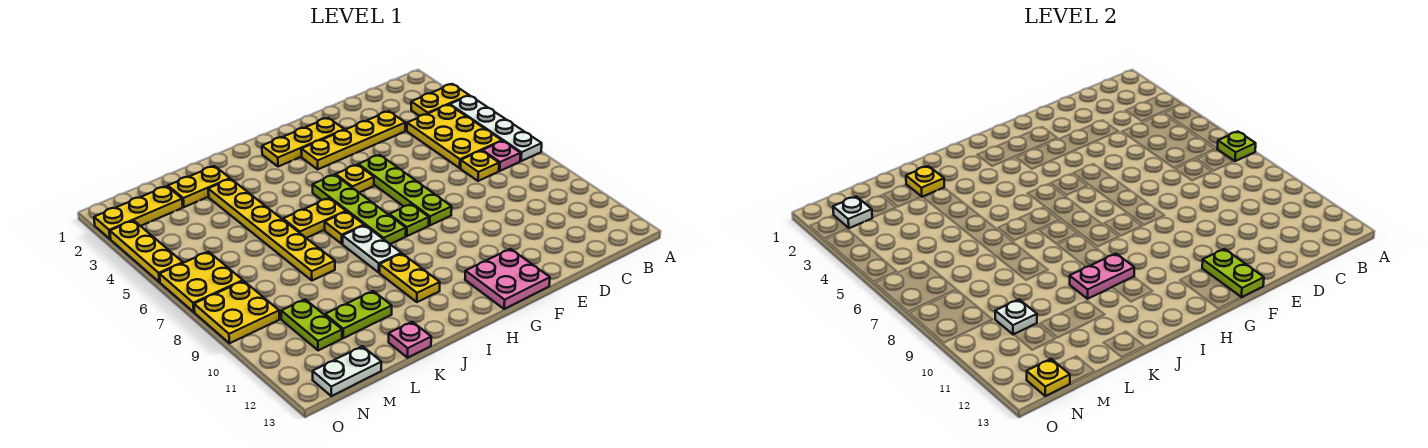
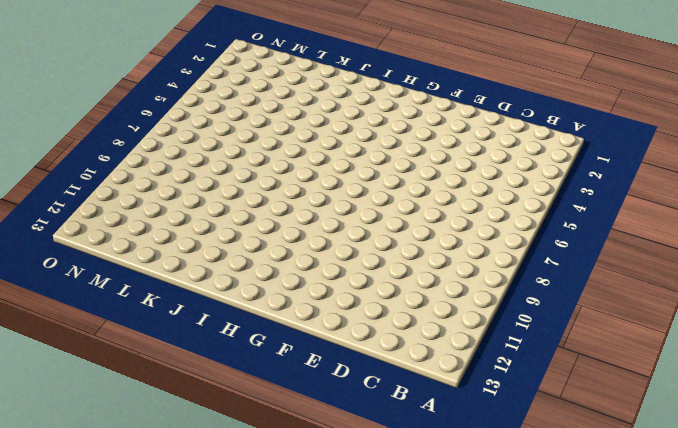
none -> yellow plate A3:B3 level 1
none -> white plate A4:A7 level 1
none -> yellow plate B4:C6 level 1
none -> pink plate B7 level 1

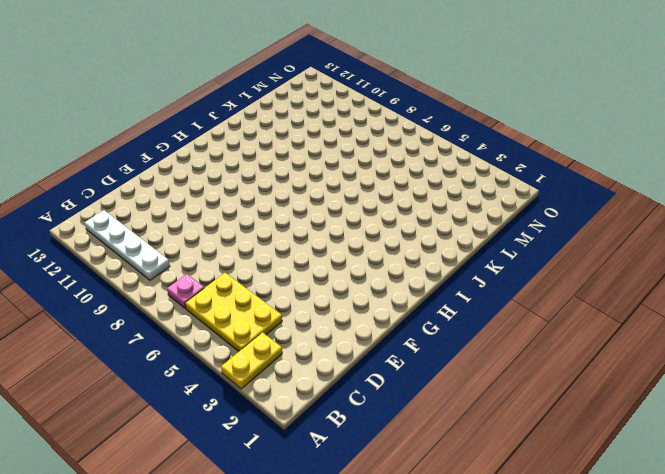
white plate B9:B12 level 1 -> white plate A4:A7 level 1
none -> yellow plate C7 level 1
none -> yellow plate D3:G3 level 1
none -> yellow plate F2:H2 level 1
none -> lime plate F5:F8 level 1

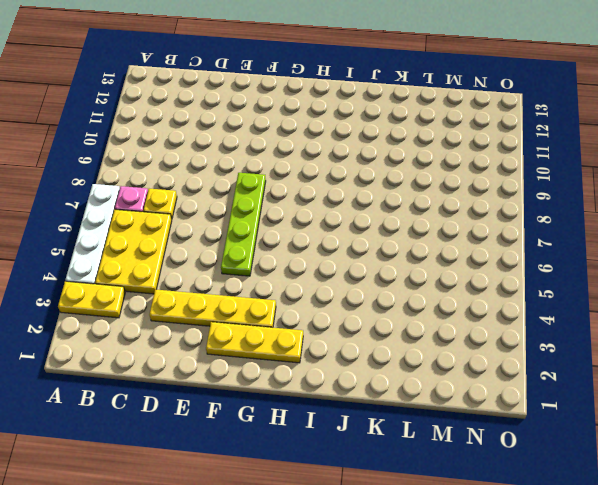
none -> pink plate F12:G13 level 1
none -> yellow plate G5 level 1
none -> lime plate G8 level 1
none -> lime plate H5:H8 level 1

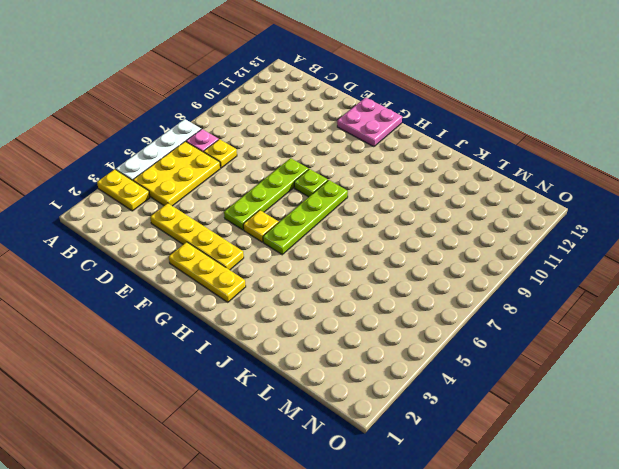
none -> yellow plate I6:J6 level 1
none -> yellow plate I7 level 1
none -> white plate I8:I9 level 1
none -> yellow plate I10:I11 level 1

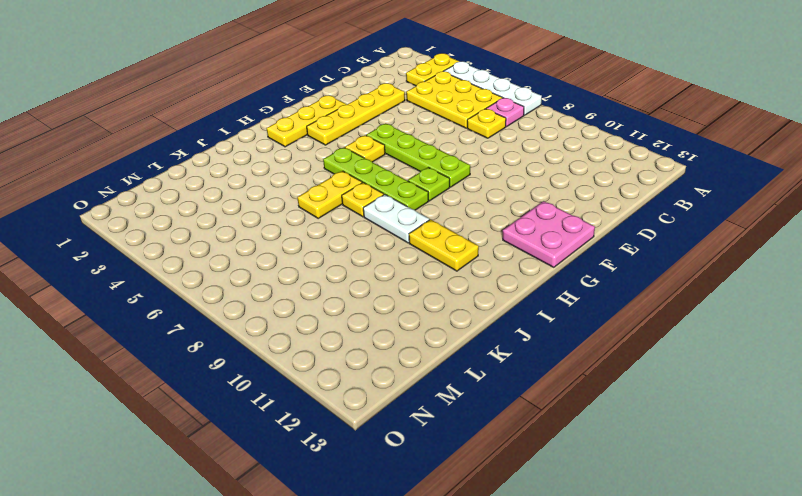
none -> yellow plate K2:L2 level 1
none -> yellow plate K3:K8 level 1
none -> lime plate K11:L11 level 1
none -> pink plate K13 level 1

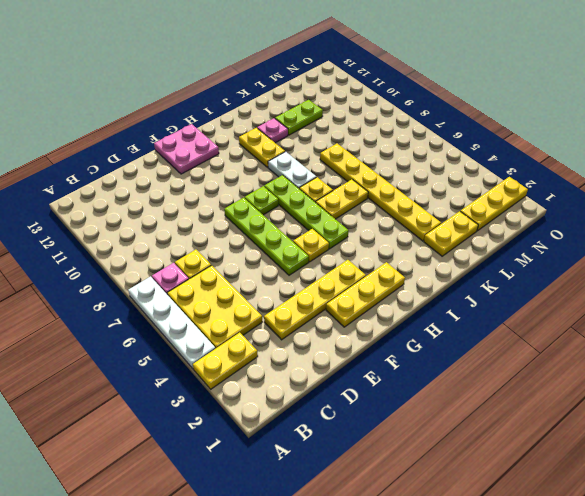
pink plate J11 level 1 -> pink plate K13 level 1
none -> lime plate M10:M11 level 1
none -> white plate M13:N13 level 1
none -> yellow plate N6:O7 level 1
none -> yellow plate N8:O9 level 1

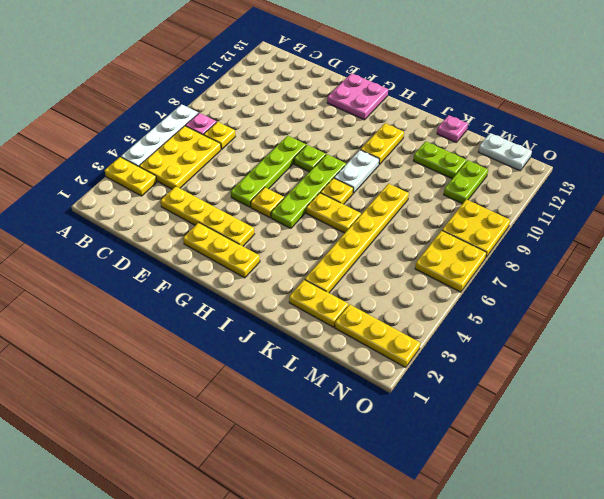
none -> yellow plate O3:O5 level 1
none -> lime plate A7 level 2
none -> lime plate F12:F13 level 2
none -> pink plate I10:J10 level 2

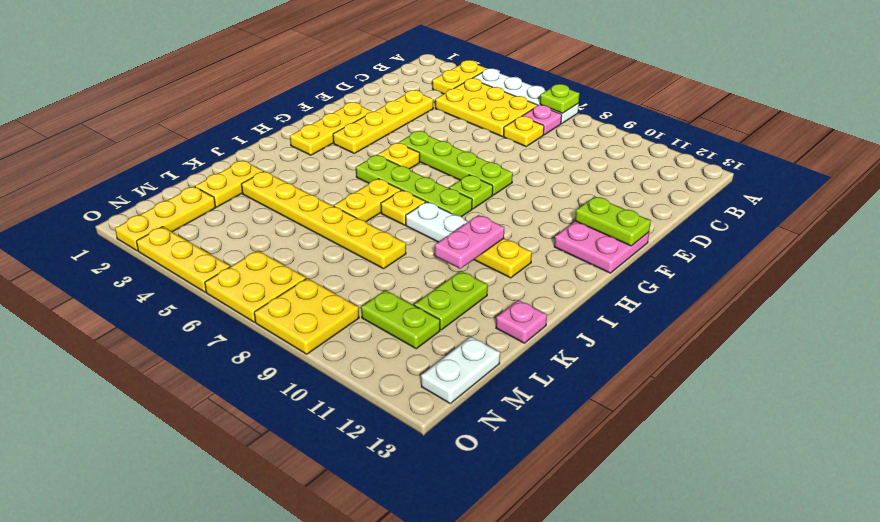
none -> yellow plate K2 level 2
none -> white plate M10 level 2
none -> white plate N2 level 2
none -> yellow plate N13 level 2

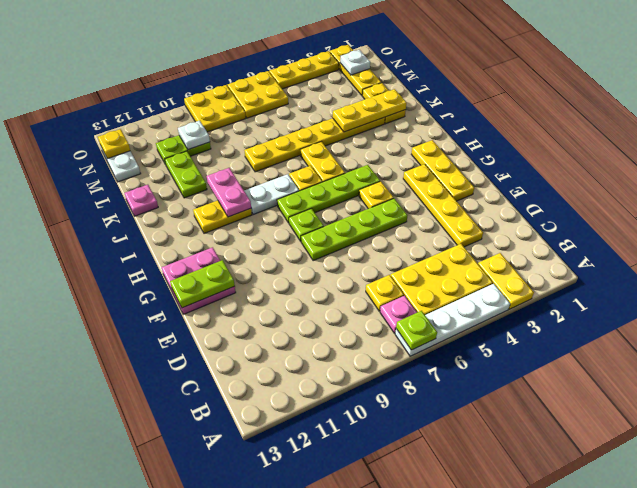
yellow plate K2:K4 level 2 -> yellow plate K2 level 2

